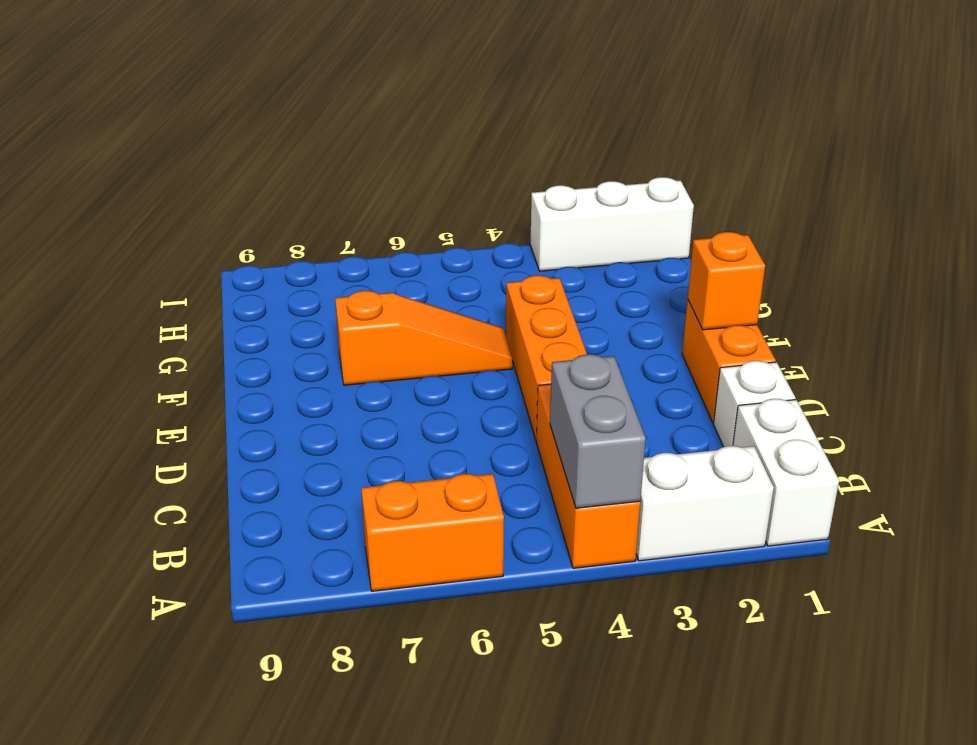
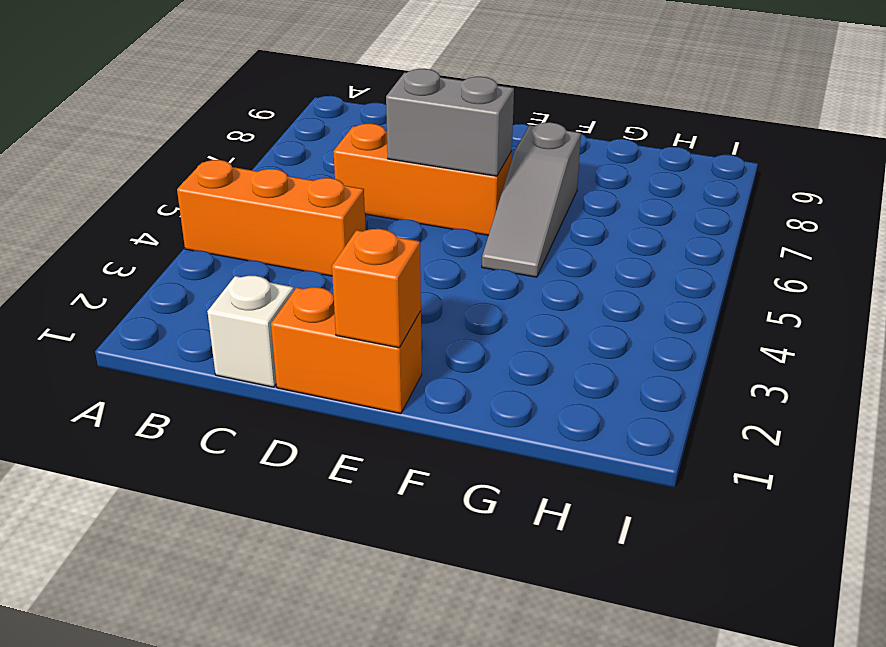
orange brick C6:E6 level 1 -> orange brick D4:F4 level 1
grey brick D6:E6 level 2 -> grey brick A4:B4 level 2
grey slope F5:F7 level 1 top 7 -> orange slope F5:F7 level 1 top 7
none -> white brick A1:B1 level 1
none -> white brick A2:A3 level 1

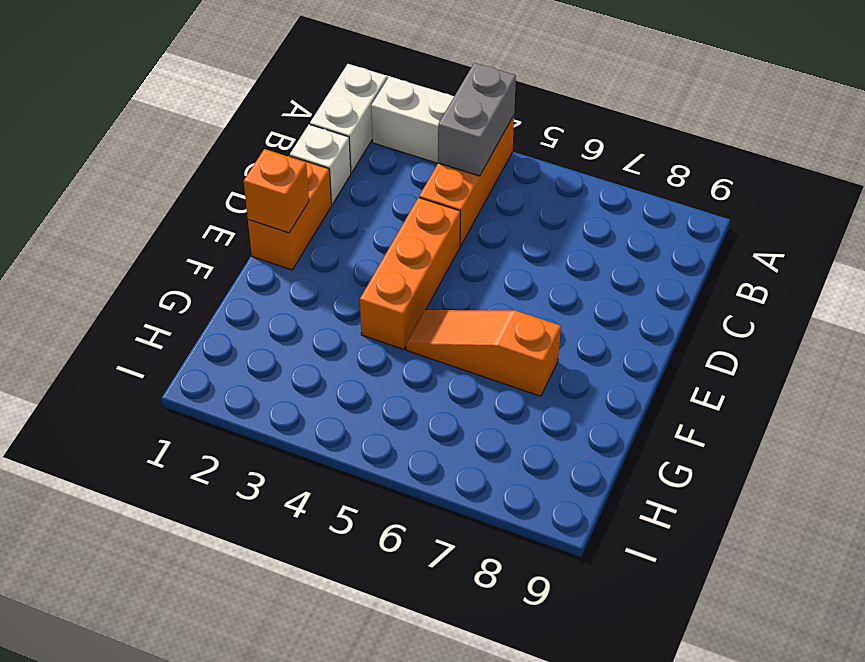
none -> orange brick A6:A7 level 1
none -> white brick I1:I3 level 1

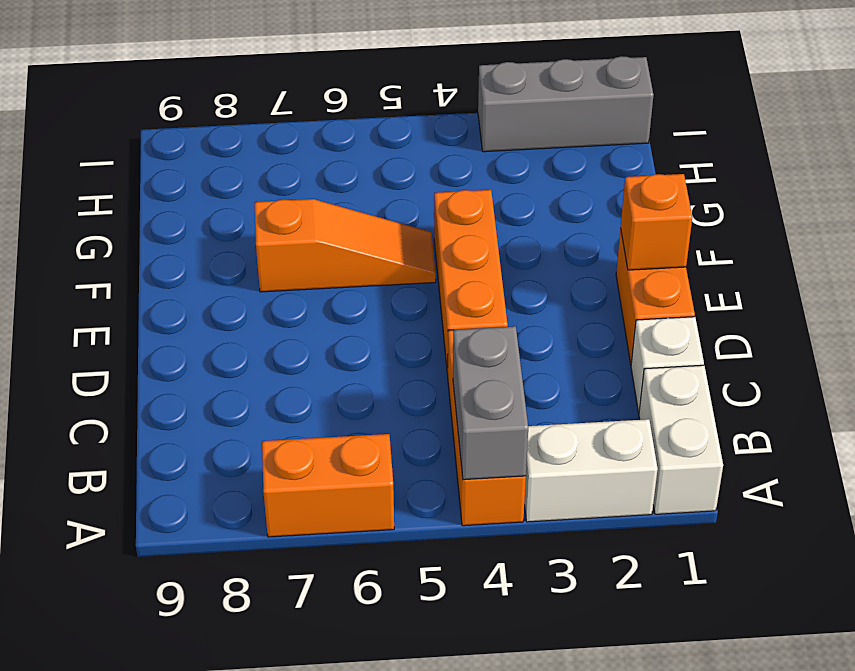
grey brick I1:I3 level 1 -> white brick I1:I3 level 1

